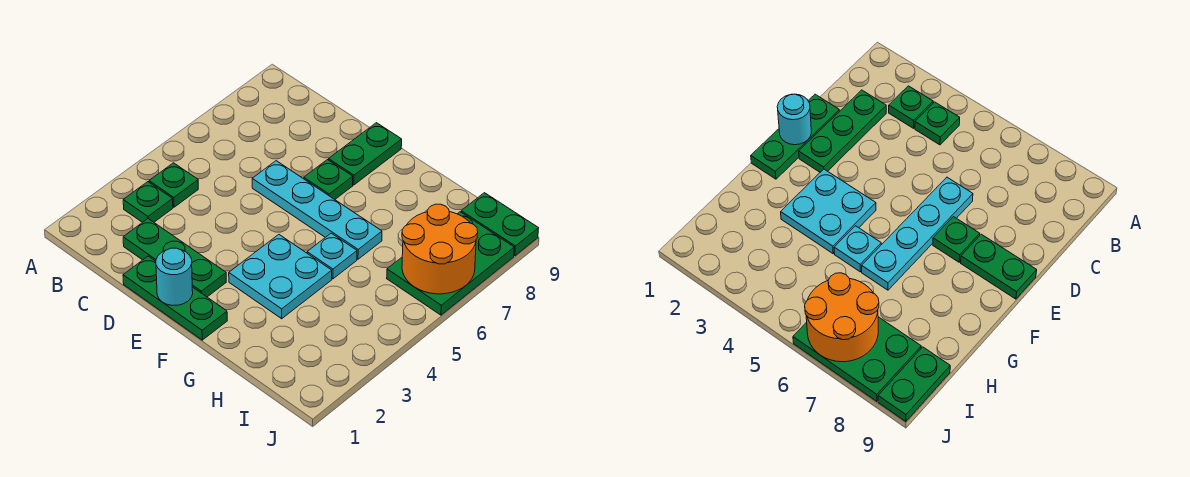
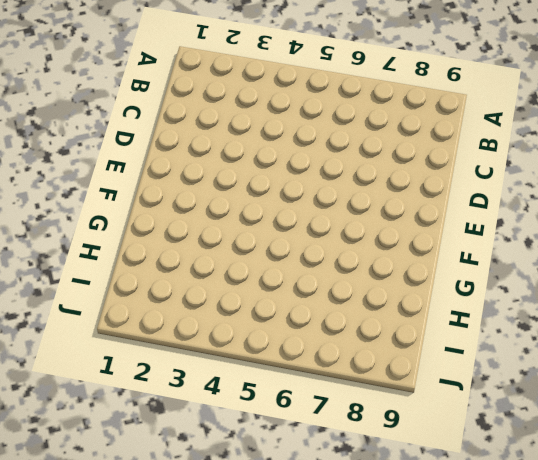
none -> green plate B3 level 1
none -> green plate B4 level 1
none -> green plate C2:E2 level 1

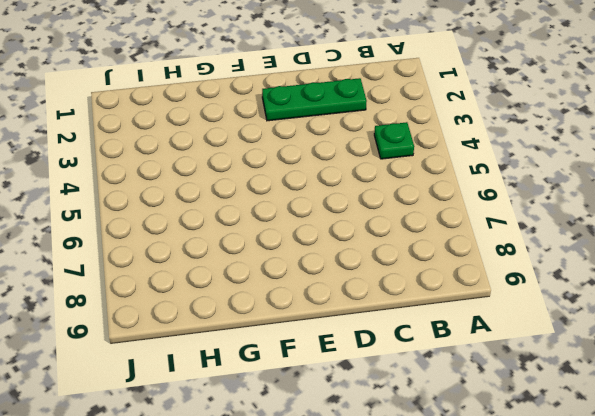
none -> green plate B3 level 1
none -> green plate D1:F1 level 1
none -> cyan plate D6:G6 level 1

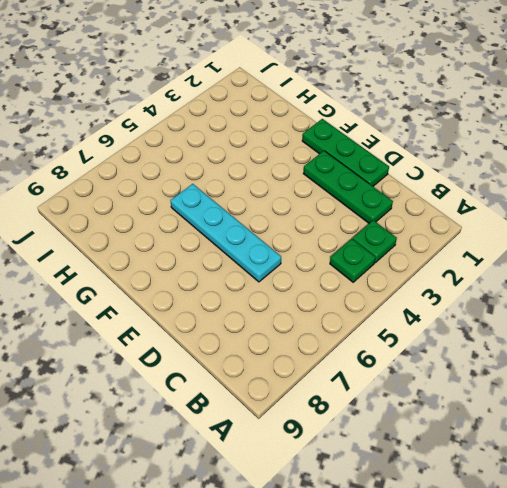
none -> green plate E7 level 1
none -> green plate E8:E9 level 1
none -> cyan plate F3:G4 level 1

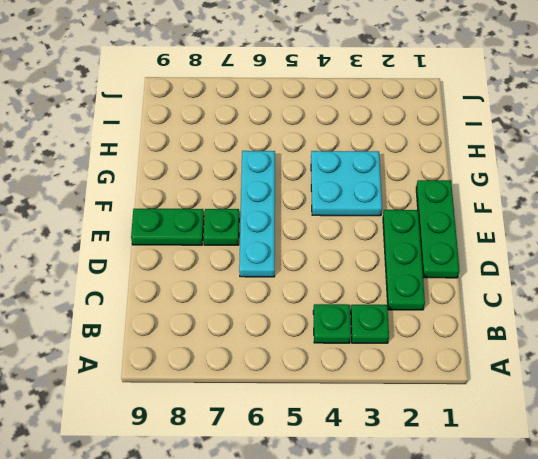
none -> cyan plate G5 level 1
none -> green plate I6:J8 level 1
none -> green plate I9:J9 level 1

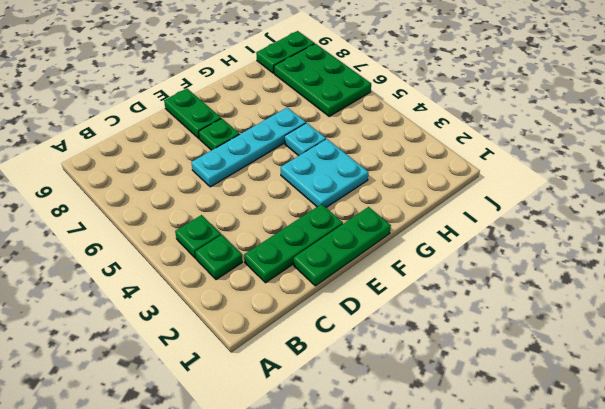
none -> cyan round brick E1 level 2
none -> orange round brick I6:J7 level 2

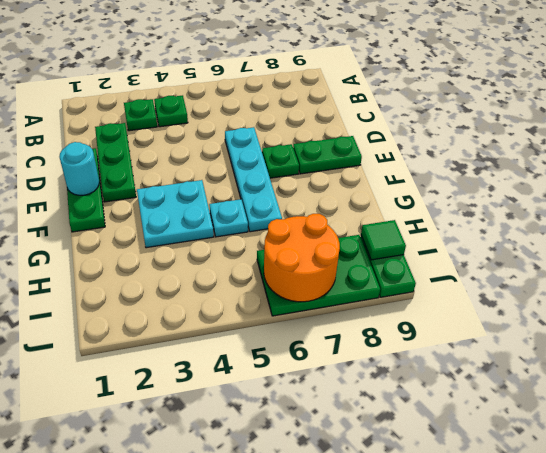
green tile I9 level 2 -> none

